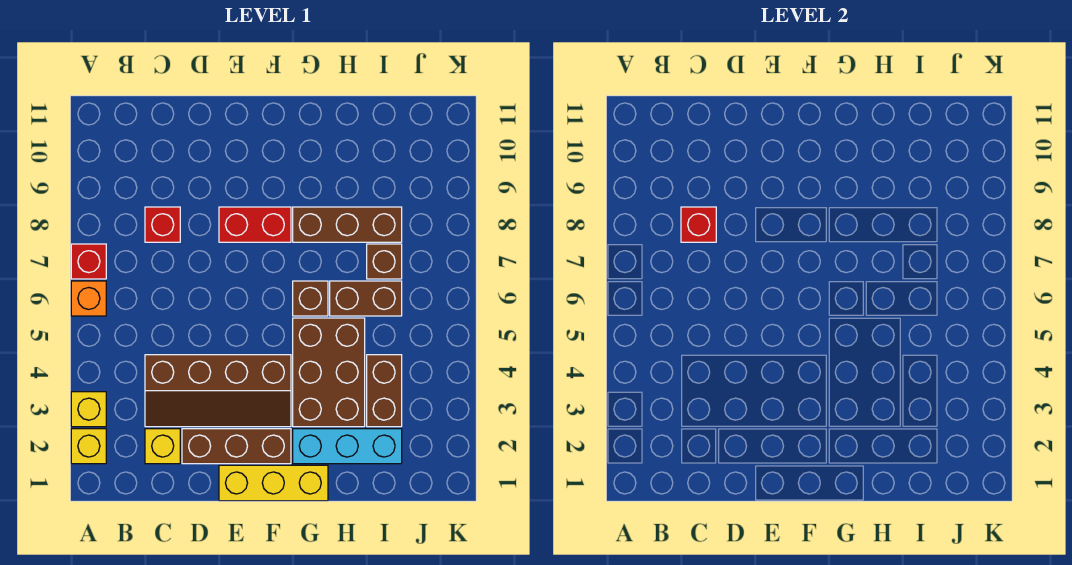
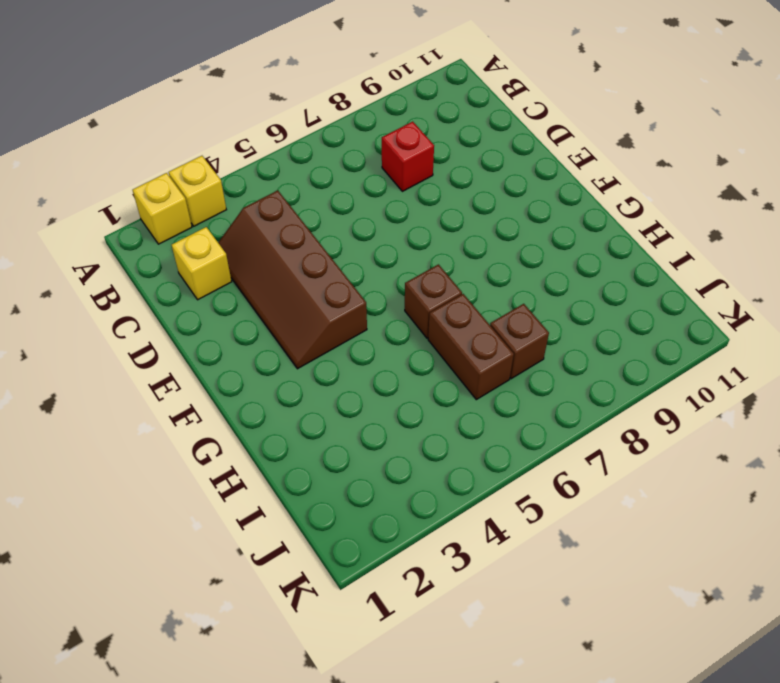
none -> orange brick A6 level 1
none -> red brick A7 level 1
none -> brown brick D2:F2 level 1

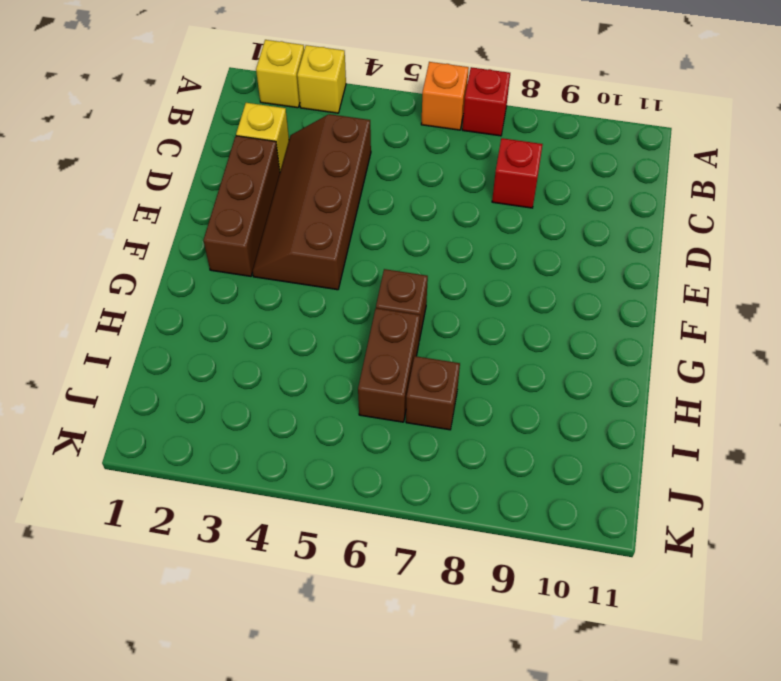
none -> yellow brick E1:G1 level 1
none -> red brick E8:F8 level 1
none -> cyan brick G2:I2 level 1

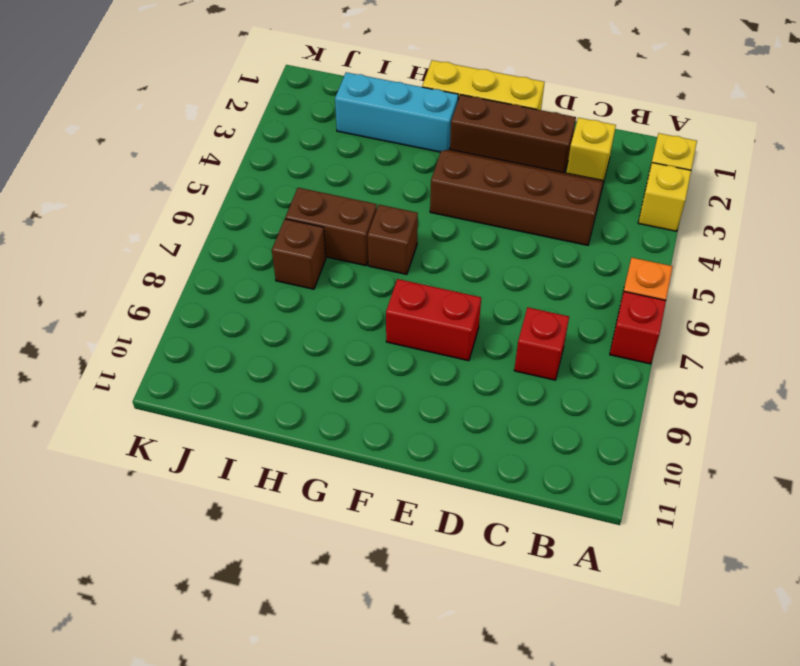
none -> brown brick G3:H5 level 1
none -> brown brick G8:I8 level 1
none -> brown brick I3:I4 level 1

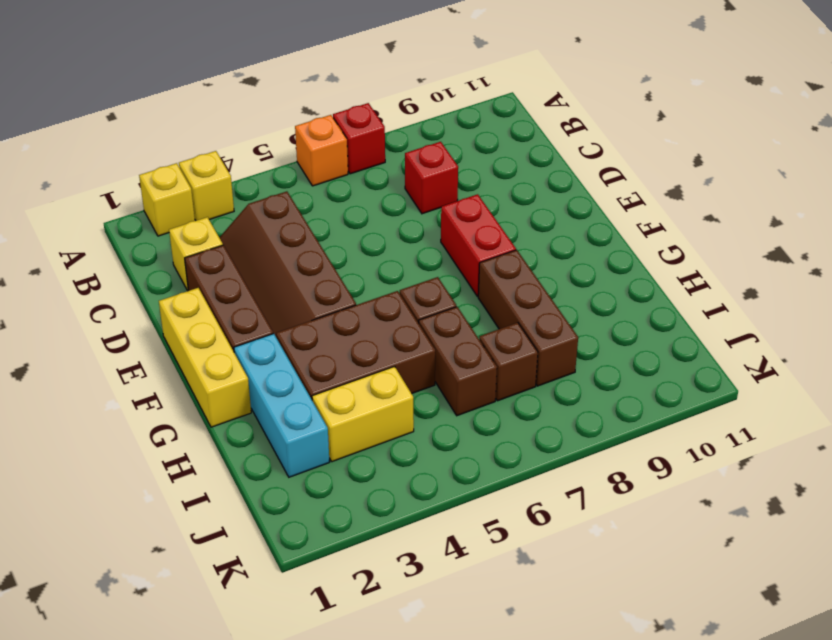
yellow brick I3:I4 level 1 -> brown brick I3:I4 level 1
none -> red brick C8 level 2

